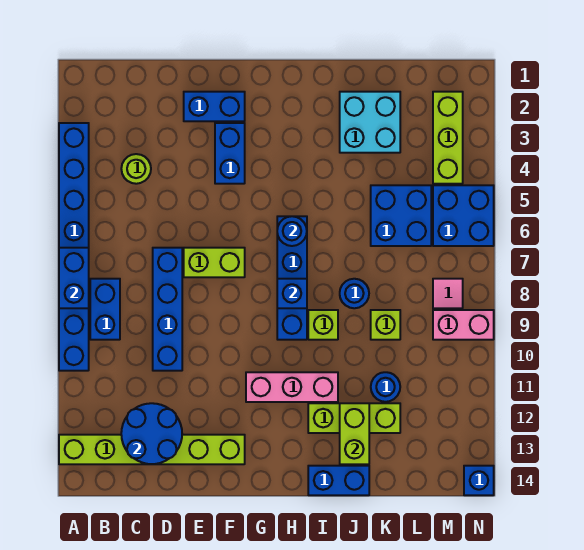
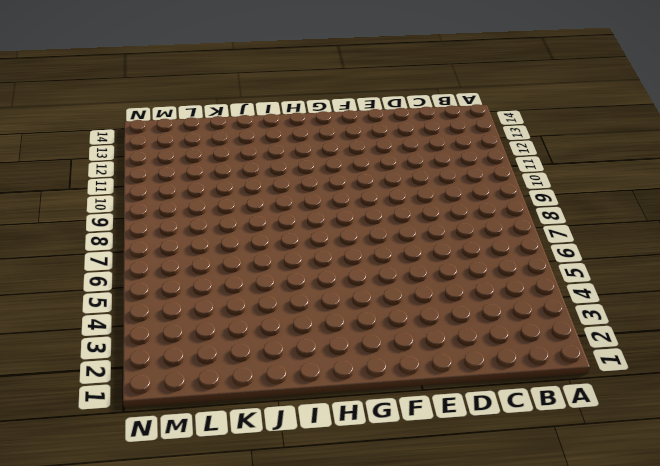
none -> blue brick A3:A10 level 1
none -> lime brick A13:F13 level 1
none -> blue brick B8:B9 level 1

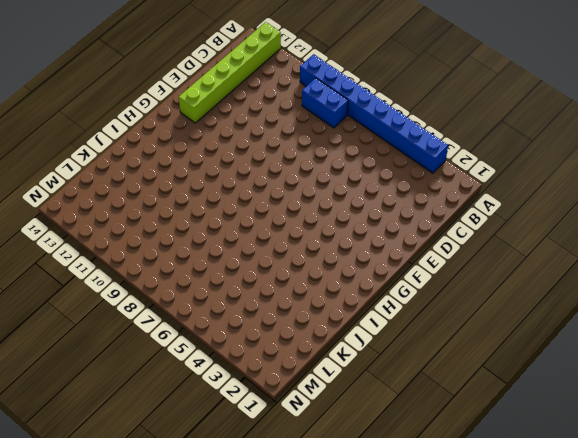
none -> lime round brick C4 level 1
none -> blue brick D7:D10 level 1
none -> blue brick E2:F2 level 1

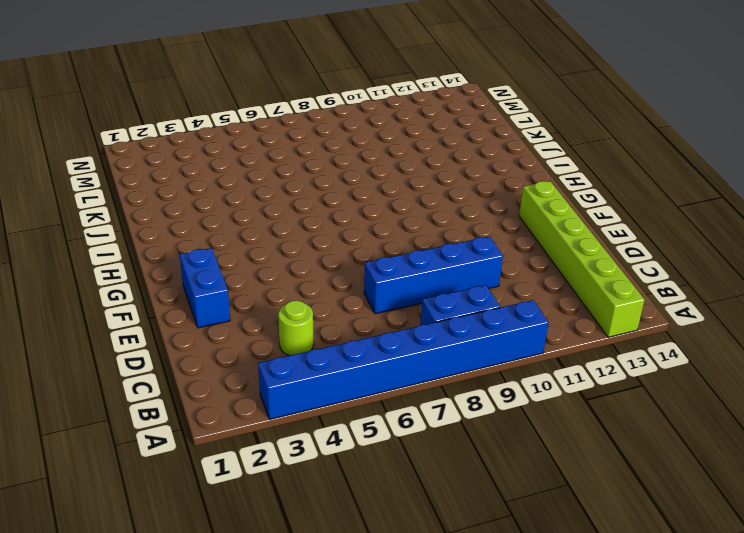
none -> lime brick E7:F7 level 1
none -> blue brick F3:F4 level 1
none -> pink brick G11:I11 level 1

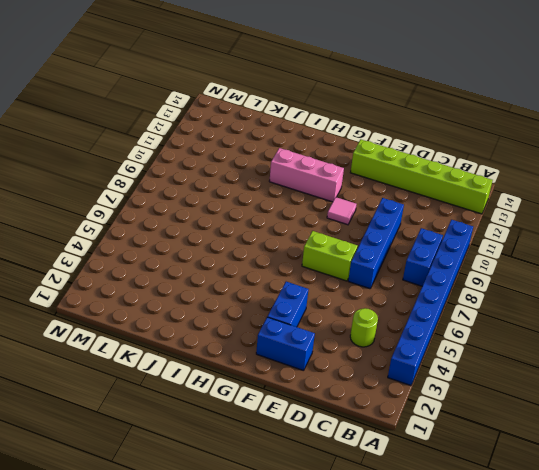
pink tile F10 level 1 -> pink tile M8 level 1
none -> blue brick H6:H9 level 1
none -> lime brick I9 level 1
none -> lime brick I12:K12 level 1

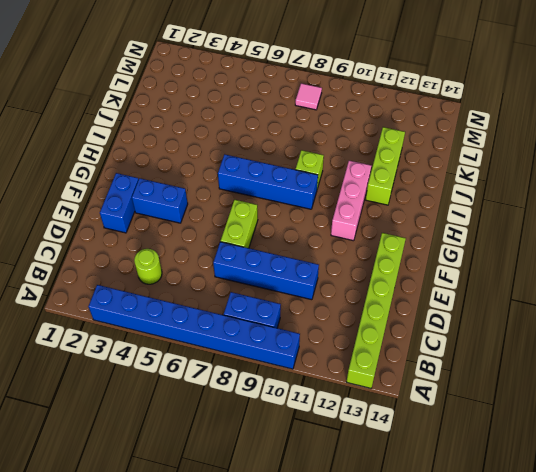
none -> blue brick I14:J14 level 1
none -> cyan brick J2:K3 level 1
none -> blue round brick J8 level 1

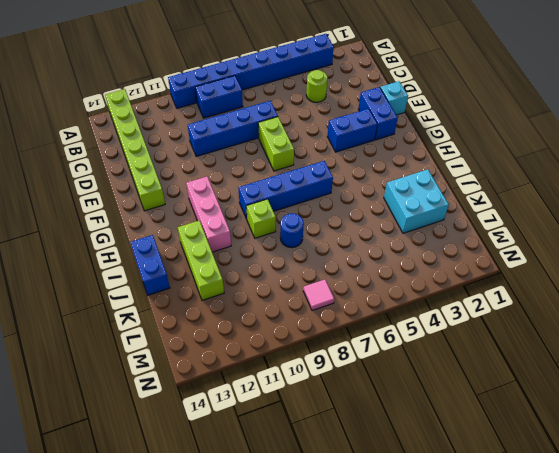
cyan brick E1 level 1 -> none
none -> blue brick K5:L6 level 1
none -> lime brick K9 level 1
none -> blue round brick K11 level 1

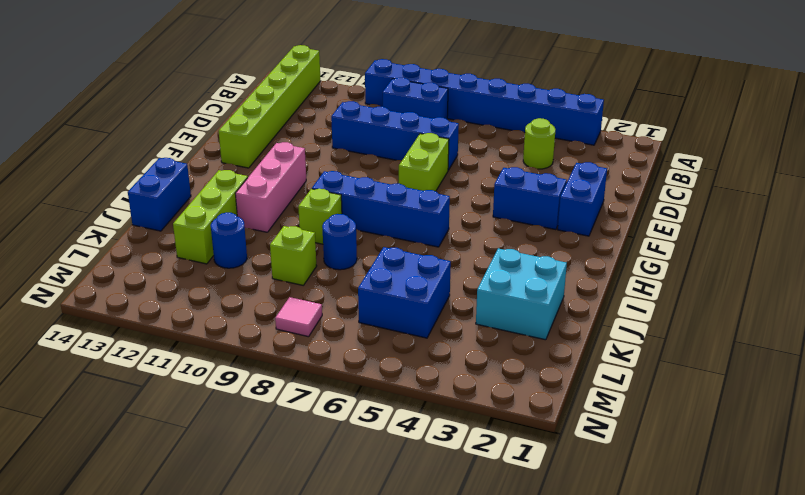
none -> lime brick M2:M4 level 1
none -> blue brick M5:N6 level 1
none -> pink brick M9:N9 level 1

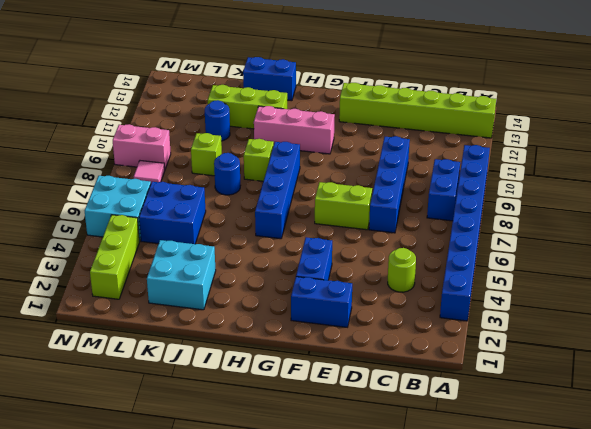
cyan brick M5:N6 level 1 -> blue brick M5:N6 level 1
none -> blue brick N14 level 1
none -> blue brick A7:A8 level 2
none -> blue round brick C12:D13 level 2

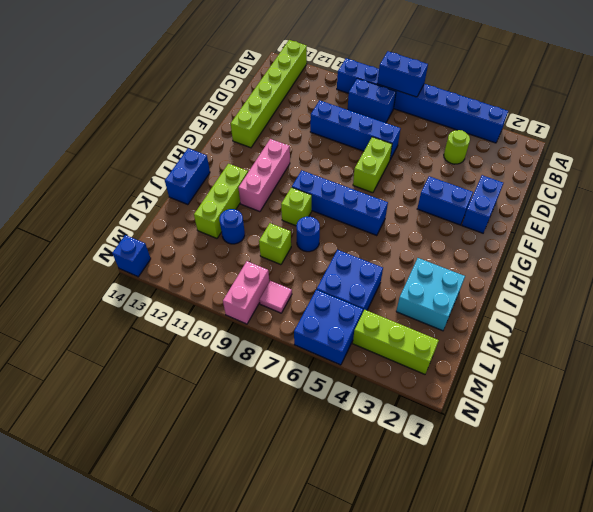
none -> blue round brick C12:D13 level 2
none -> blue round brick H6 level 2
none -> blue brick H8 level 2

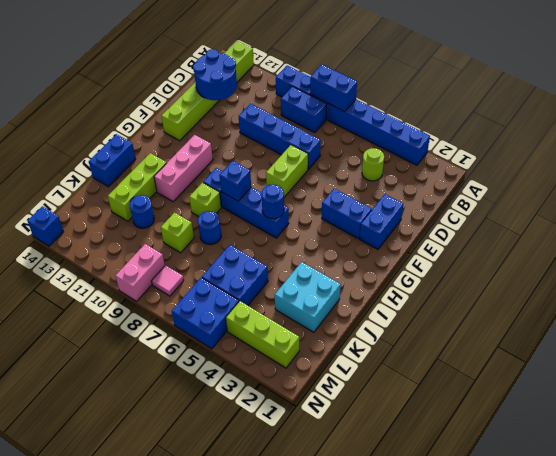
none -> lime brick J12:J13 level 2

